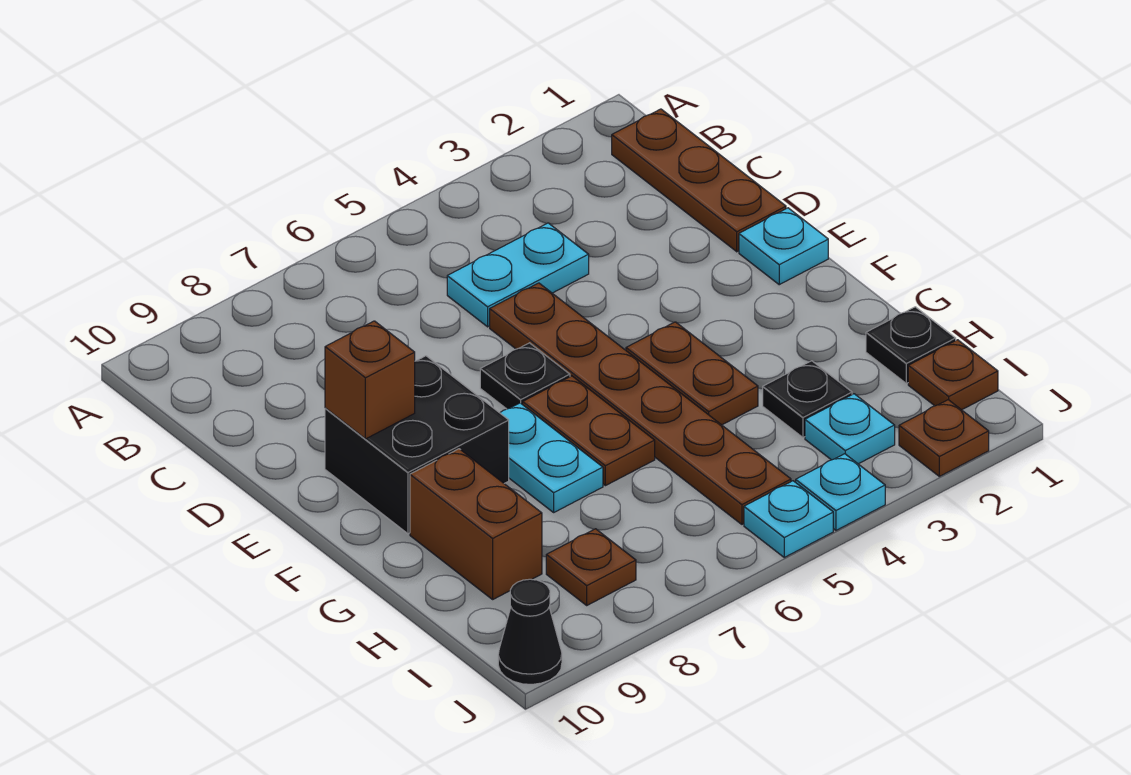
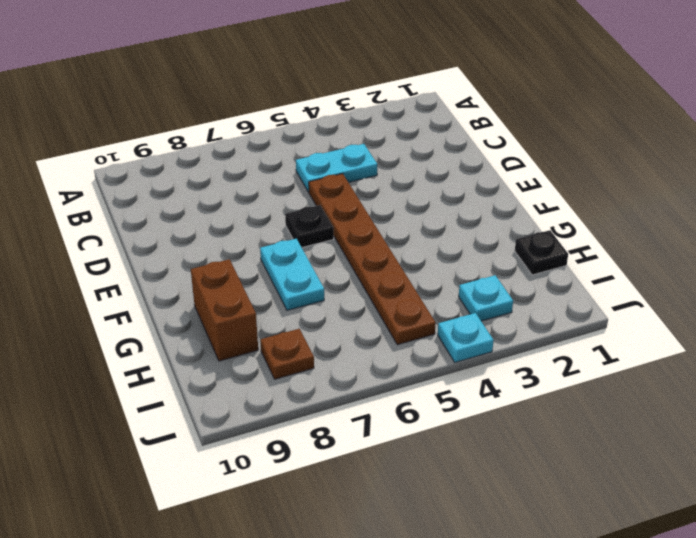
none -> brown plate B1:D1 level 1
none -> cyan plate E1 level 1
none -> black brick E8:F9 level 1

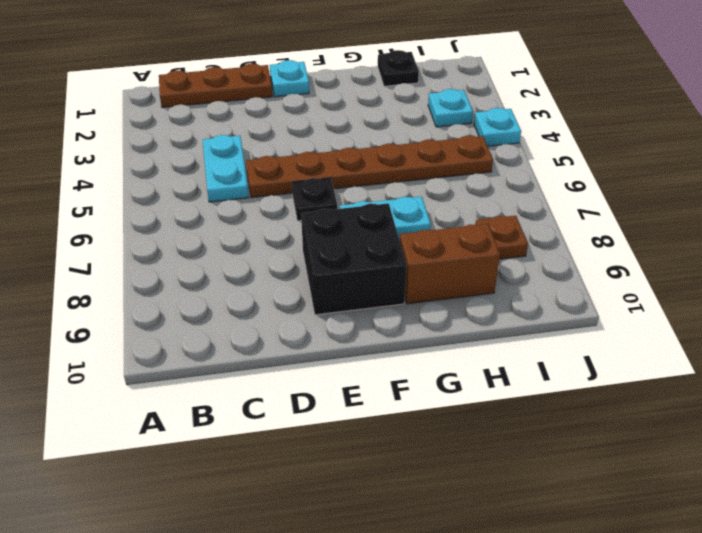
none -> brown plate F4:G4 level 1
none -> brown plate F6:G6 level 1
none -> black plate H3 level 1

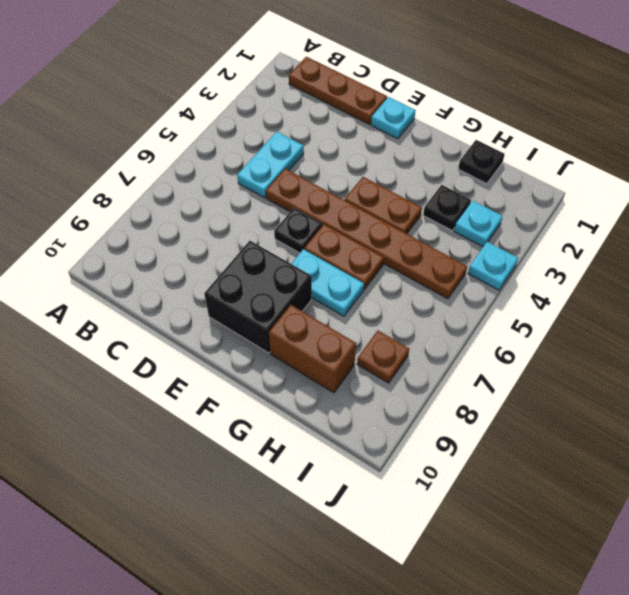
none -> brown plate I1 level 1
none -> brown plate J2 level 1
none -> cyan plate J5 level 1

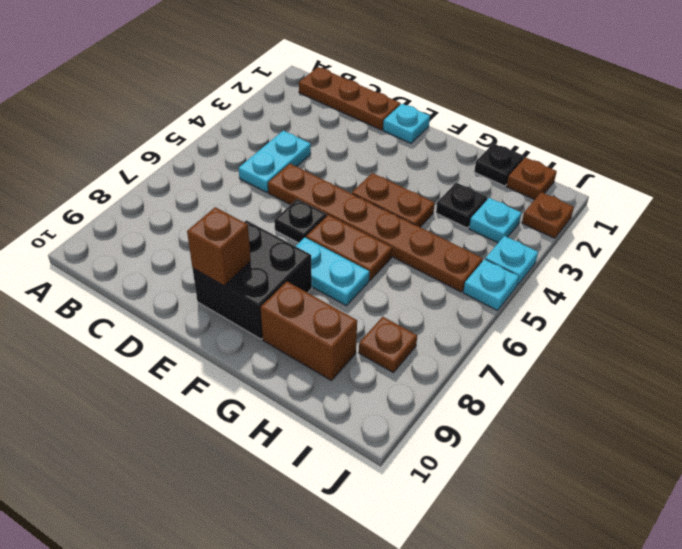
none -> black cone J10 level 1

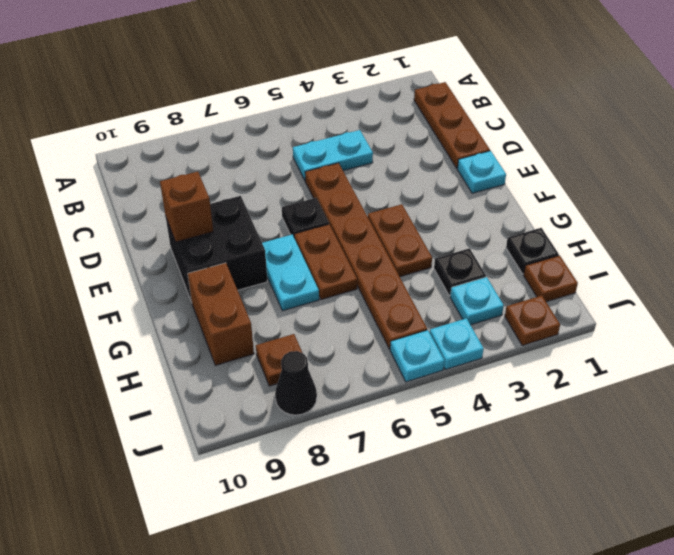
black cone J8 level 1 -> black cone J10 level 1

